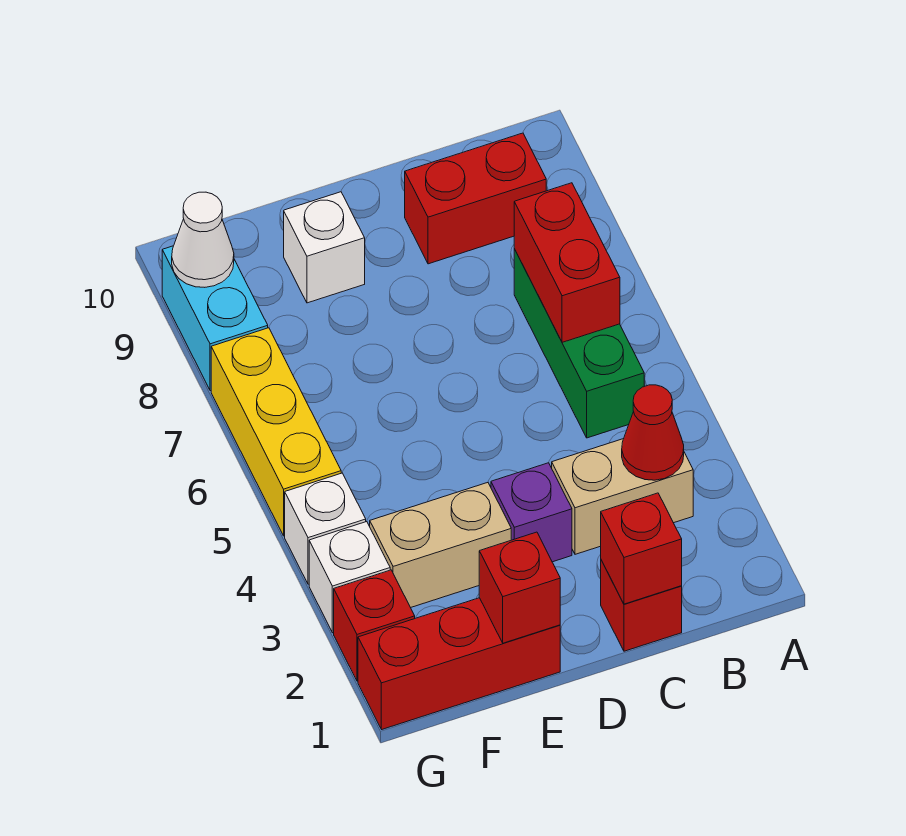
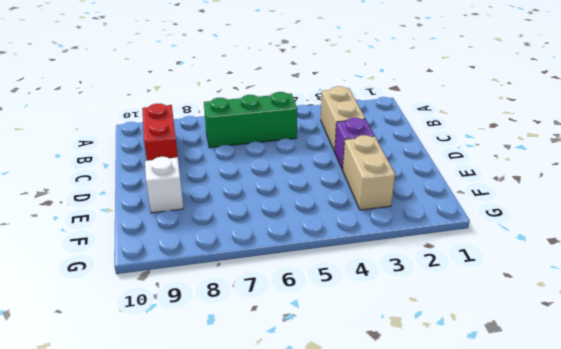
none -> red brick C1 level 1
none -> red brick E1:G1 level 1
none -> red brick G2 level 1

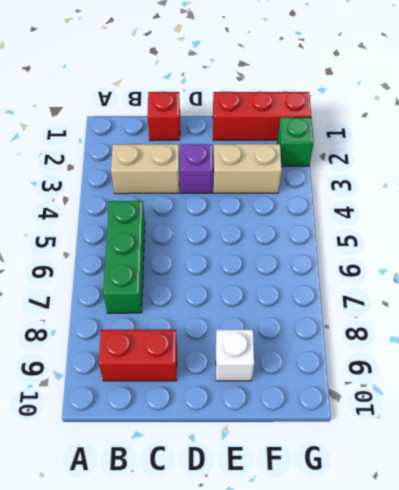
green brick G2 level 1 -> red brick G2 level 1
none -> white brick G3 level 1
none -> white brick G4 level 1
none -> yellow brick G5:G7 level 1

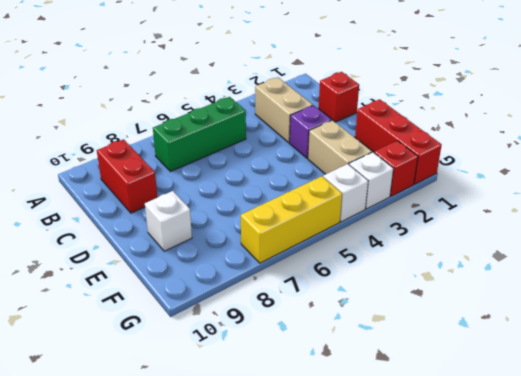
none -> cyan brick G8:G9 level 1
none -> red cone B3 level 2
none -> red brick B6:B7 level 2

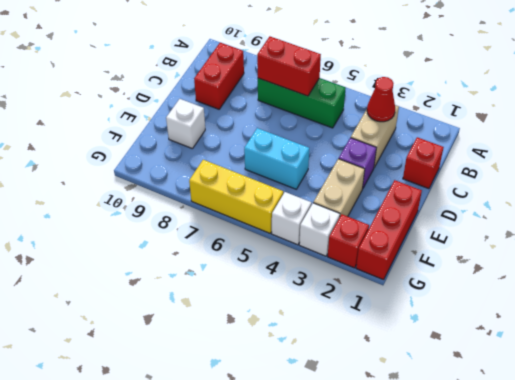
cyan brick E5:E6 level 1 -> cyan brick G8:G9 level 1
none -> red brick C1 level 2
none -> red brick E1 level 2
none -> white cone G9 level 2

